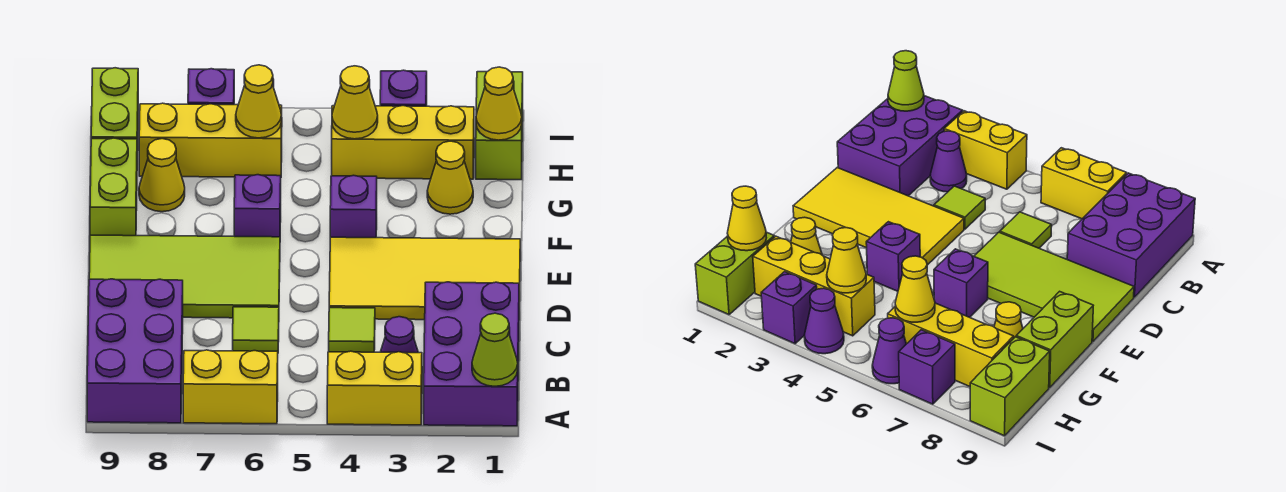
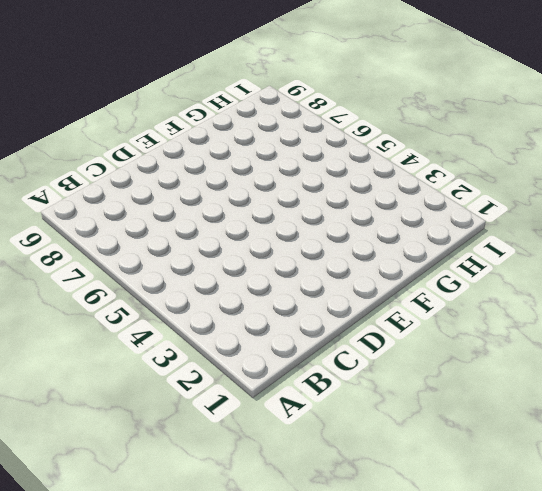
none -> purple brick A1:C2 level 1
none -> yellow brick A3:A4 level 1
none -> yellow brick A6:A7 level 1

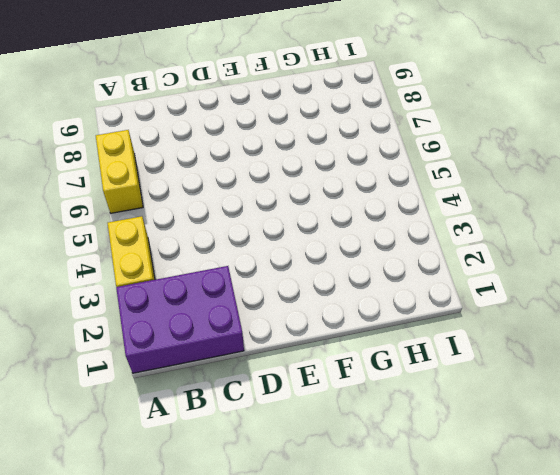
none -> purple brick A8:C9 level 1
none -> purple cone B3 level 1
none -> lime tile C4 level 1

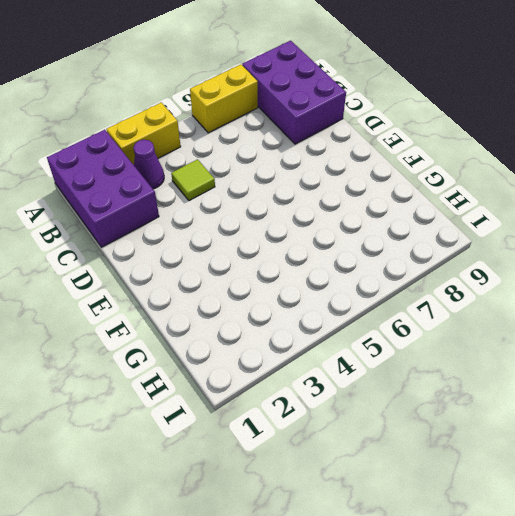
none -> lime tile C6 level 1
none -> yellow tile D1:E4 level 1
none -> lime tile D6:E9 level 1

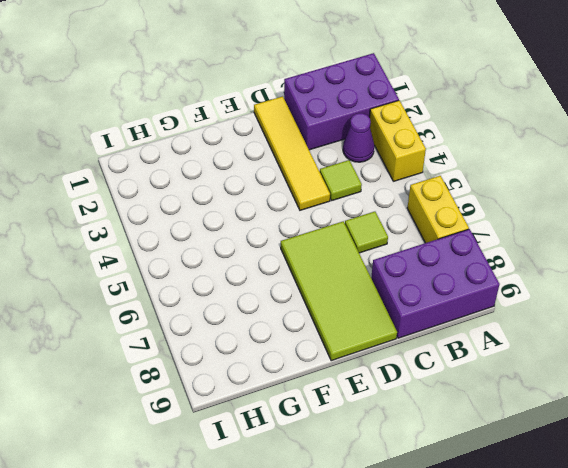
yellow tile D1:D4 level 1 -> yellow tile D1:E4 level 1
none -> purple brick F4 level 1
none -> purple brick F6 level 1
none -> lime brick F9:G9 level 1

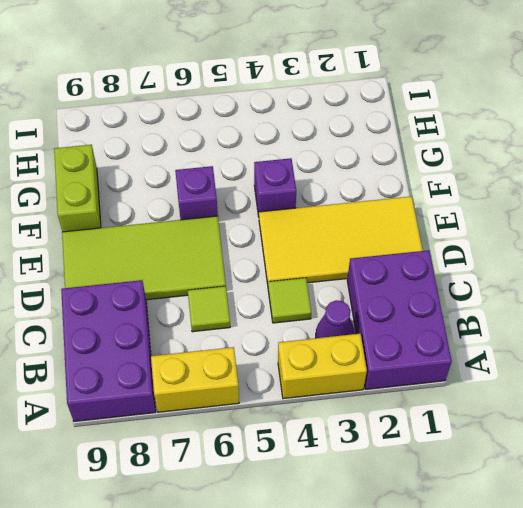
none -> yellow cone G2 level 1
none -> yellow cone G8 level 1
none -> lime brick H1:I1 level 1

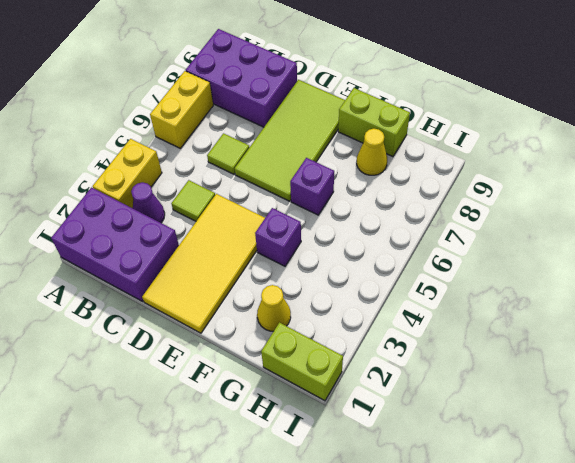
none -> yellow brick H2:H4 level 1
none -> yellow brick H6:H8 level 1
none -> lime brick H9:I9 level 1

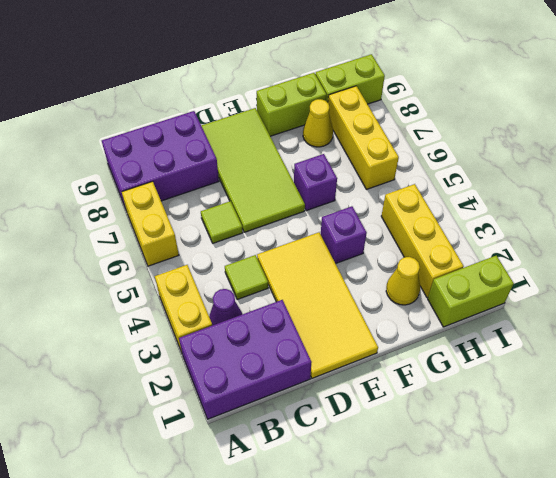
none -> purple brick I3 level 1
none -> purple cone I4 level 1
none -> purple cone I6 level 1

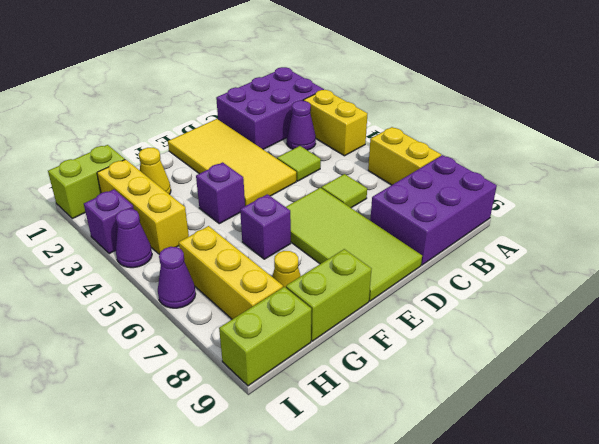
none -> purple brick I7 level 1
none -> lime cone A1 level 2
none -> yellow cone H1 level 2

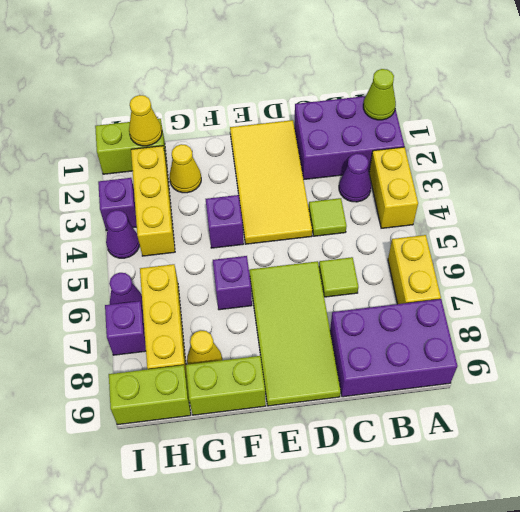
none -> yellow cone H4 level 2
none -> yellow cone H6 level 2

